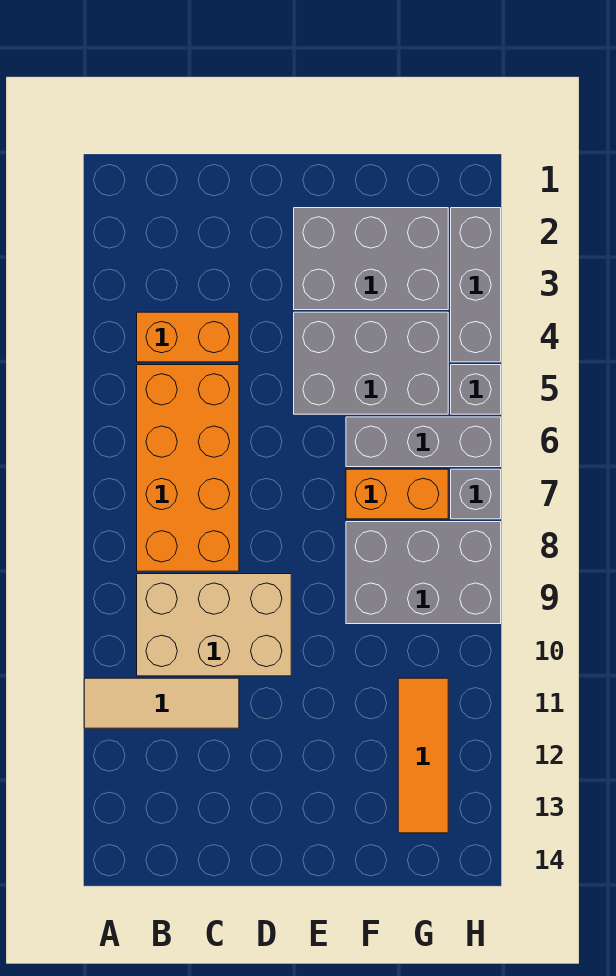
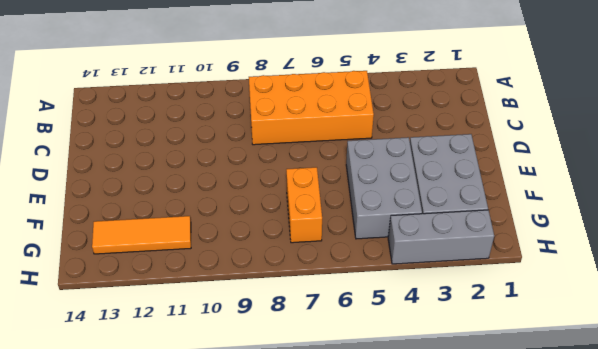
none -> tan tile A11:C11 level 1
none -> orange brick B4:C4 level 1
none -> tan brick B9:D10 level 1

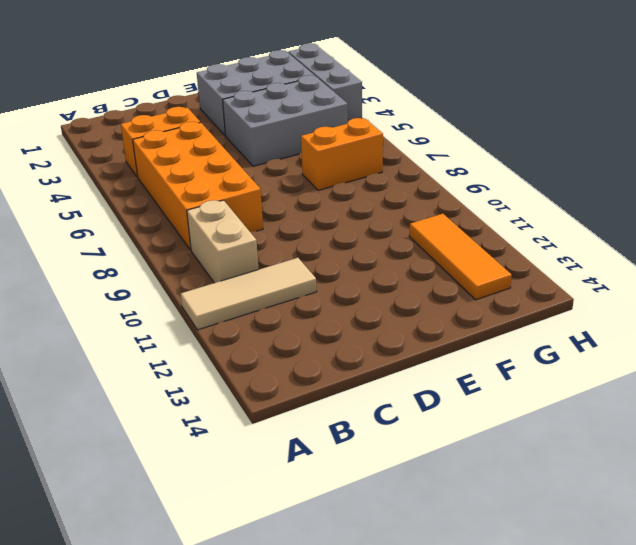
tan brick B9:B10 level 1 -> tan brick B9:D10 level 1
none -> grey brick F6:H6 level 1
none -> grey brick F8:H9 level 1
none -> grey brick H5 level 1

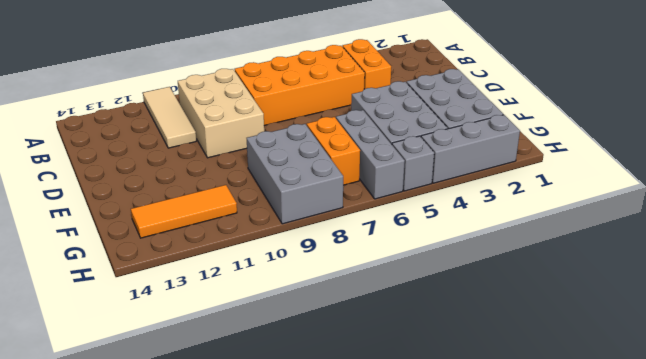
none -> grey brick H7 level 1

